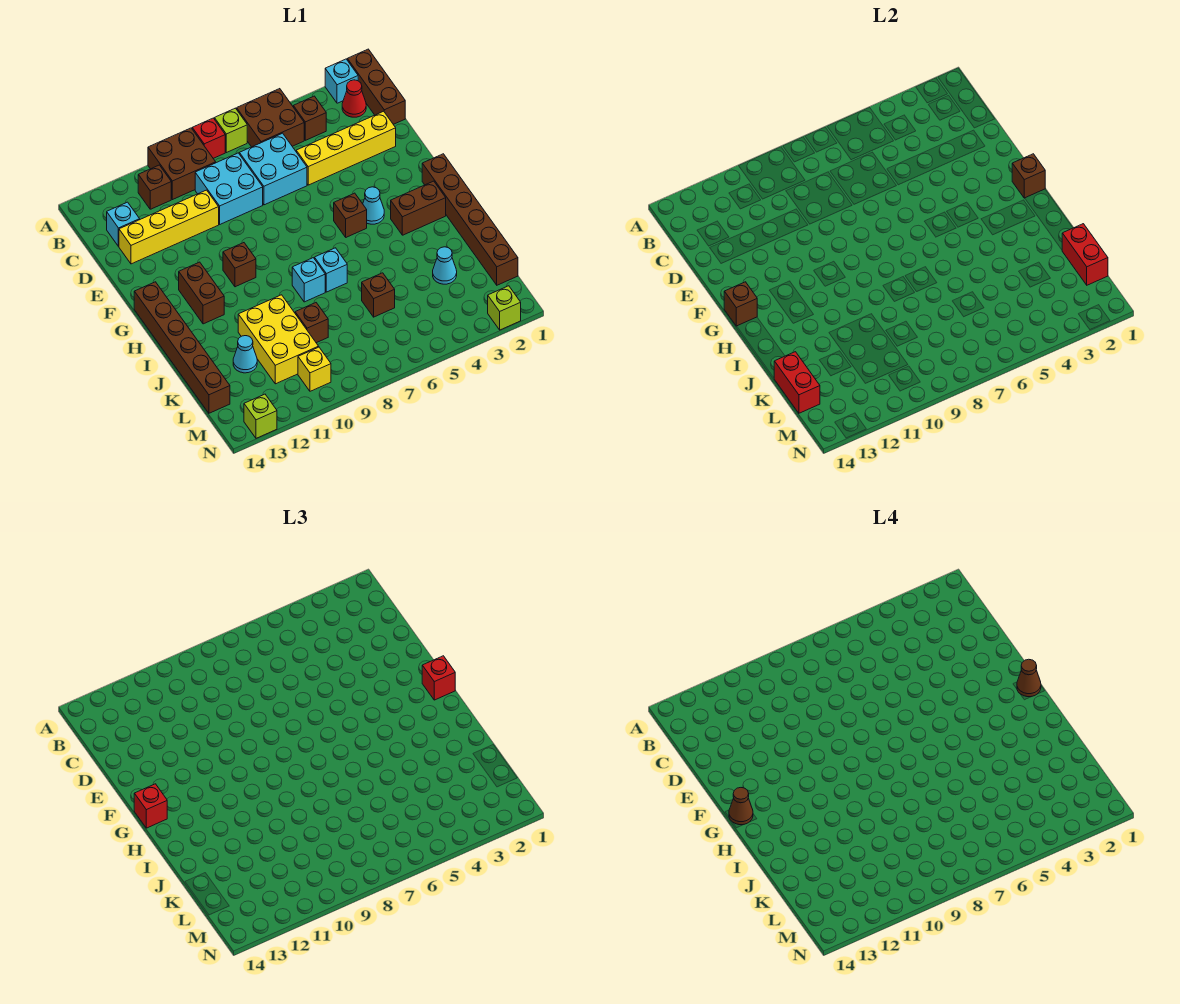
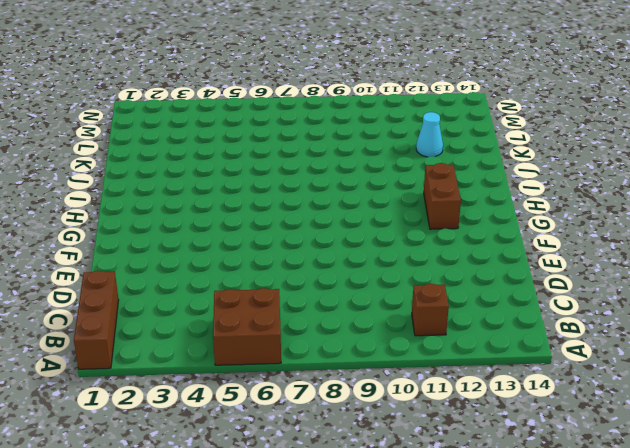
none -> cyan brick A2 level 1
none -> lime brick A7 level 1
none -> red brick A8 level 1
none -> brown brick A9:B10 level 1

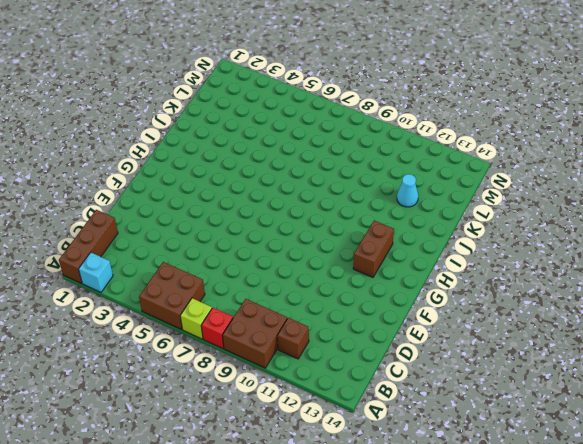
none -> red cone B2 level 1
none -> brown brick B4 level 1
none -> cyan brick C6:D7 level 1
none -> cyan brick C8:D9 level 1

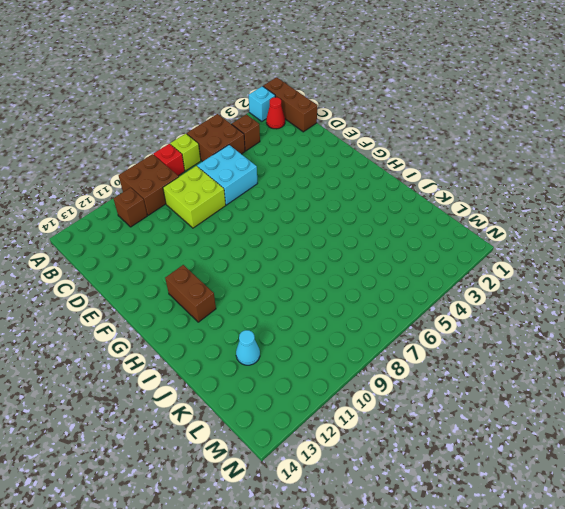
lime brick C8:D9 level 1 -> cyan brick C8:D9 level 1
none -> cyan brick C13 level 1
none -> yellow brick D2:D5 level 1
none -> yellow brick D10:D13 level 1
none -> brown brick G1:L1 level 1

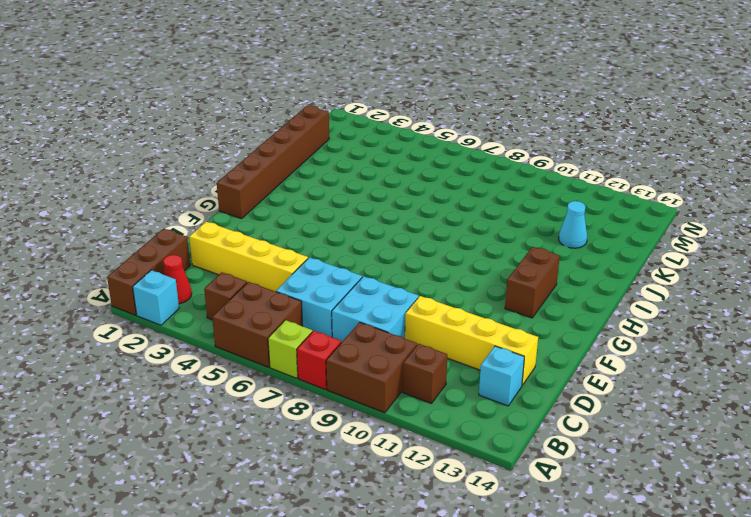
none -> cyan cone G4 level 1
none -> brown brick G5 level 1
none -> brown brick G10 level 1
none -> brown brick G14:L14 level 1

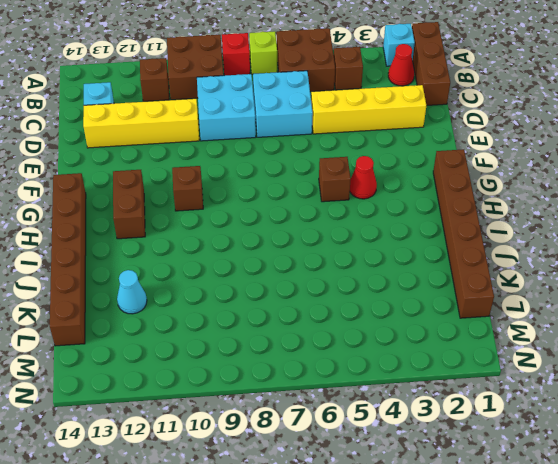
red cone G4 level 1 -> cyan cone G4 level 1
none -> brown brick H2:H3 level 1
none -> cyan brick I7 level 1
none -> cyan brick I8 level 1
none -> yellow brick J10:L11 level 1

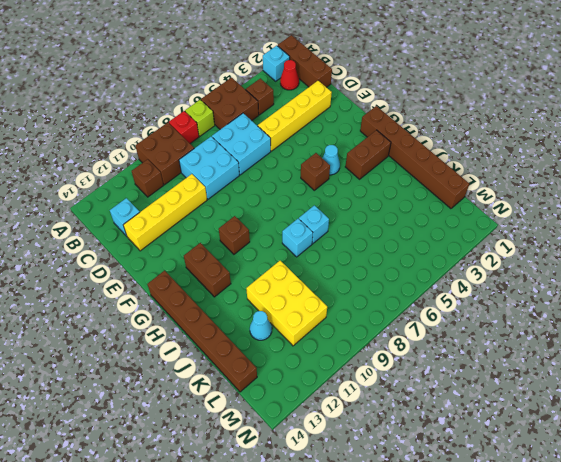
none -> cyan cone K3 level 1
none -> brown brick K6 level 1
none -> brown brick K9 level 1
none -> yellow brick M10 level 1

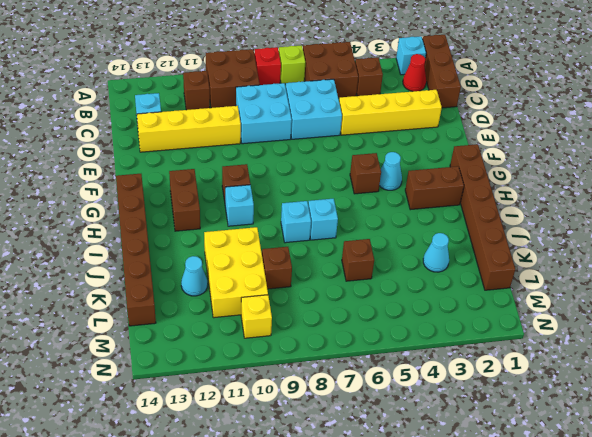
cyan brick H10 level 1 -> none
none -> lime brick N2 level 1
none -> lime brick N13 level 1
none -> brown brick G1 level 2
none -> brown brick G14 level 2

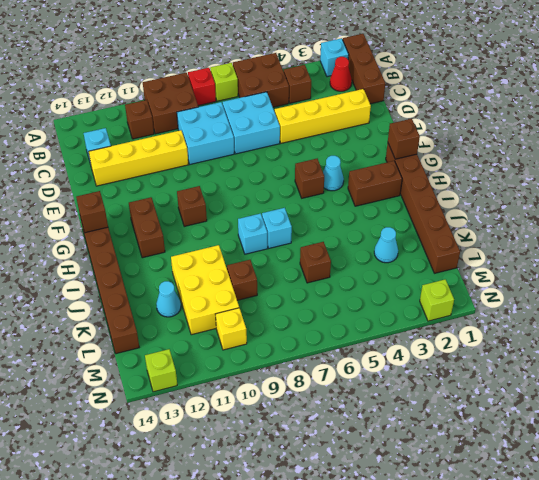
none -> red brick K1:L1 level 2
none -> red brick K14:L14 level 2
none -> red brick G1 level 3
none -> red brick G14 level 3

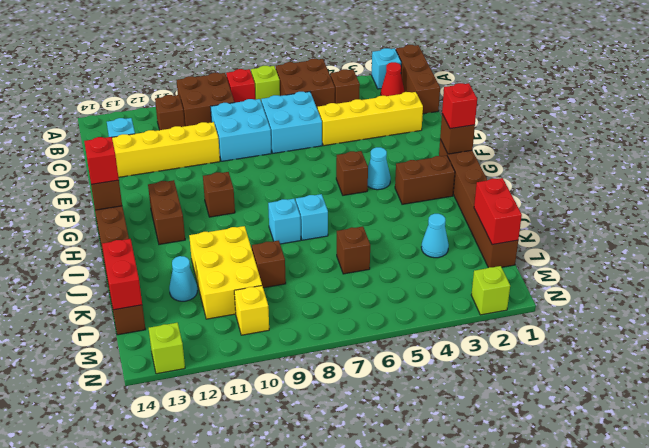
none -> brown cone G1 level 4
none -> brown cone G14 level 4

